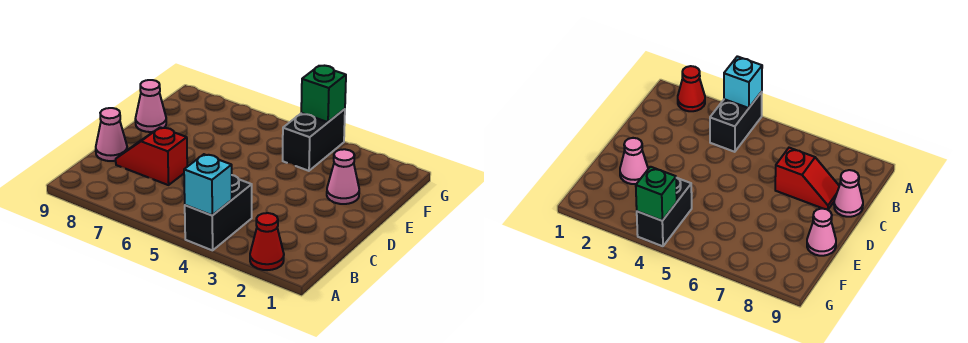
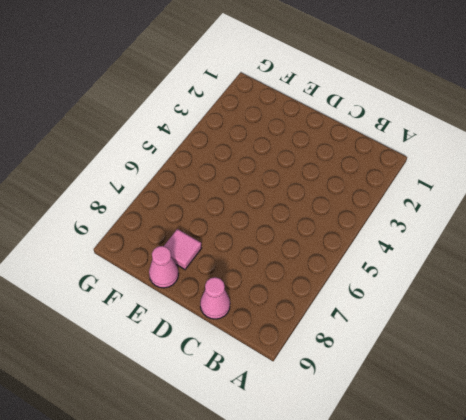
pink tile E8 level 1 -> none
none -> red cone A2 level 1
none -> black brick A4:B4 level 1

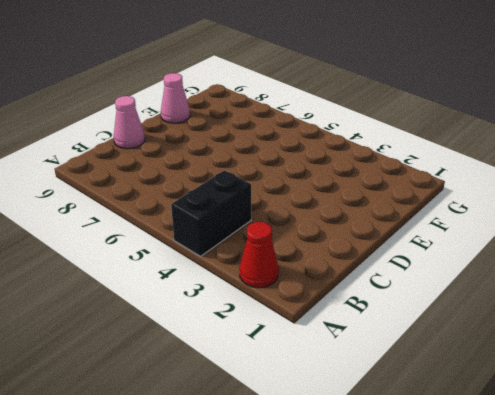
none -> red slope C7:C8 level 1 top 7
none -> pink cone E2 level 1

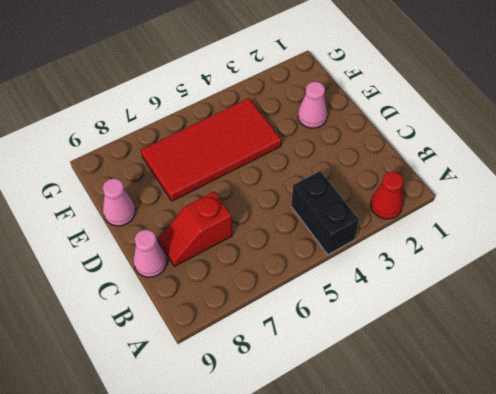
red tile E4:F7 level 1 -> black brick F4:G4 level 1
none -> cyan brick A4 level 2
none -> green brick G4 level 2

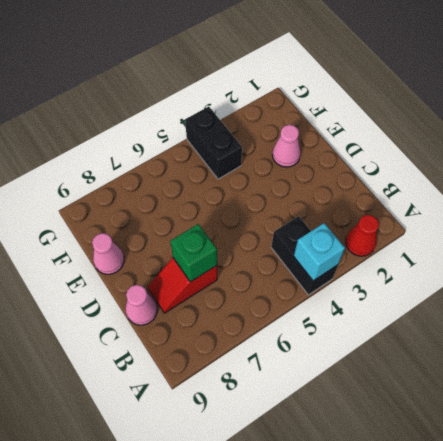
green brick C7 level 2 -> green brick G4 level 2

